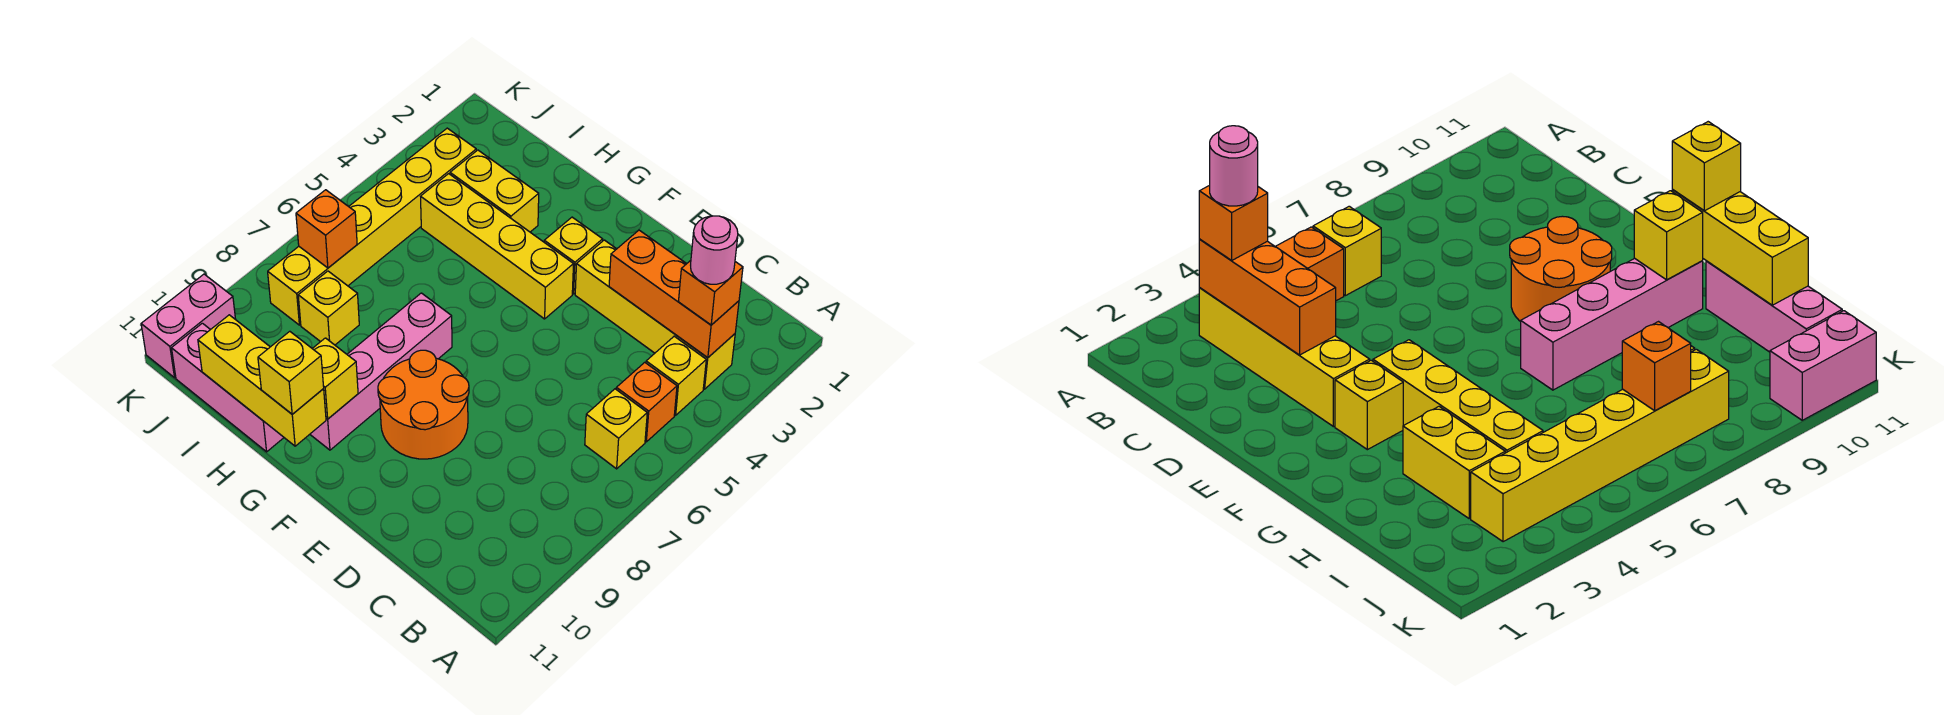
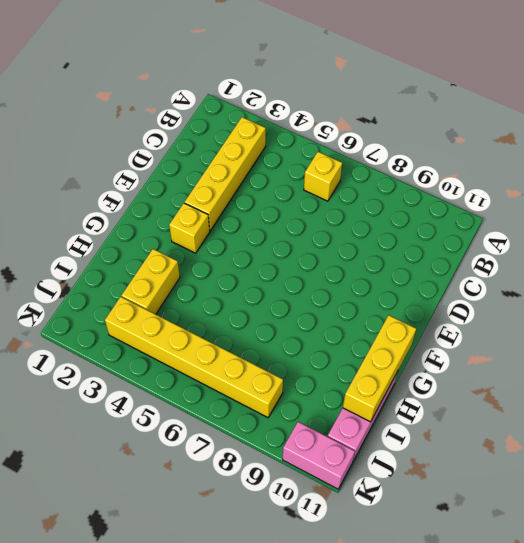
none -> yellow brick B4 level 1
none -> orange brick B5 level 1
none -> orange round brick E8:F9 level 1

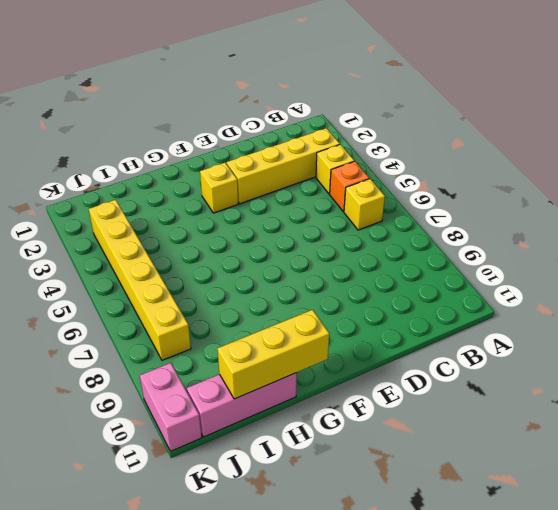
none -> orange round brick E8:F9 level 1
none -> yellow brick F4:I4 level 1
none -> pink brick G7:G10 level 1

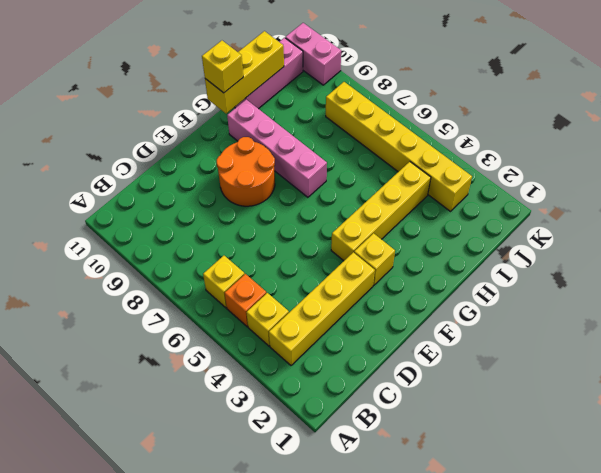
none -> yellow brick H3:I3 level 1
none -> yellow brick I8 level 1
none -> orange brick B3:D3 level 2

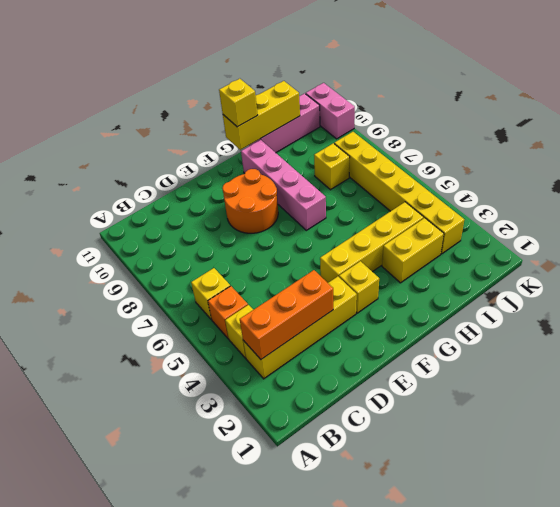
none -> yellow brick G10 level 2
none -> orange brick J7 level 2
none -> orange brick B3 level 3

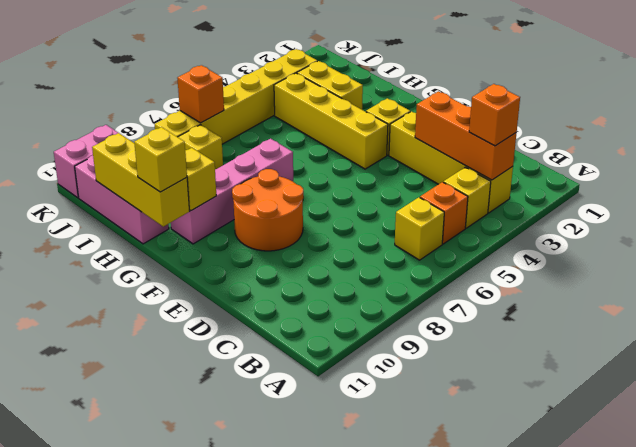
none -> pink round brick B3 level 4

